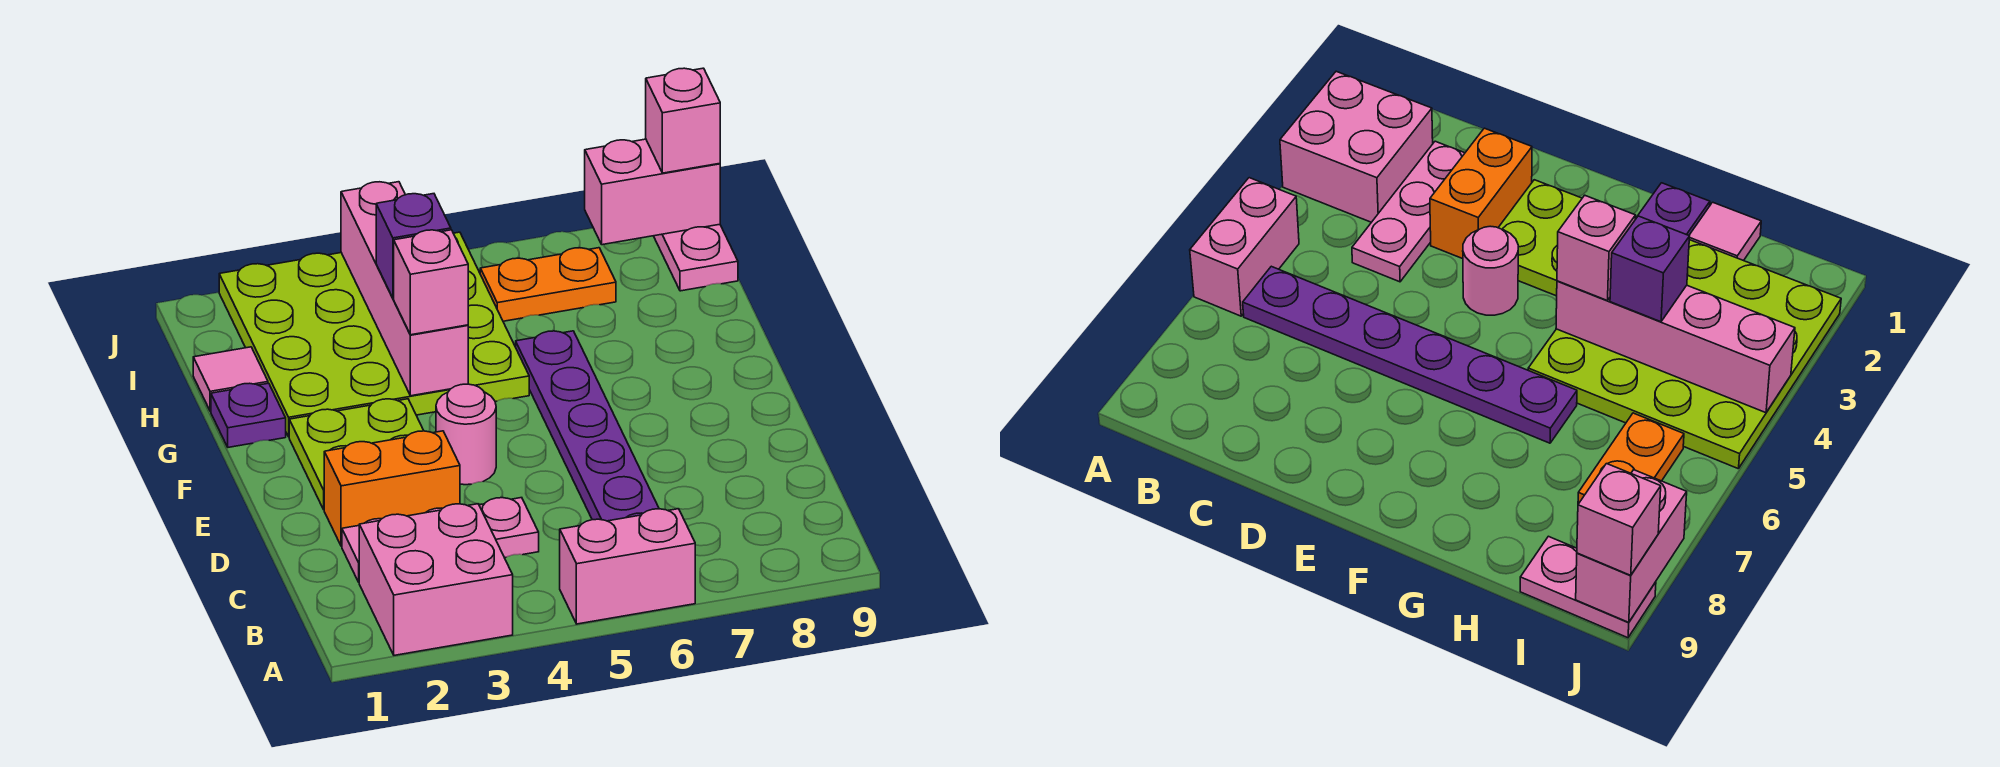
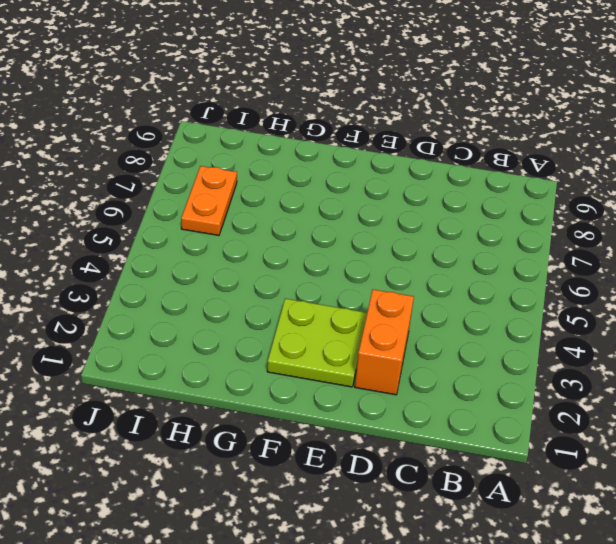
none -> pink brick A2:B3 level 1
none -> pink brick A5:A6 level 1
none -> purple plate B6:G6 level 1

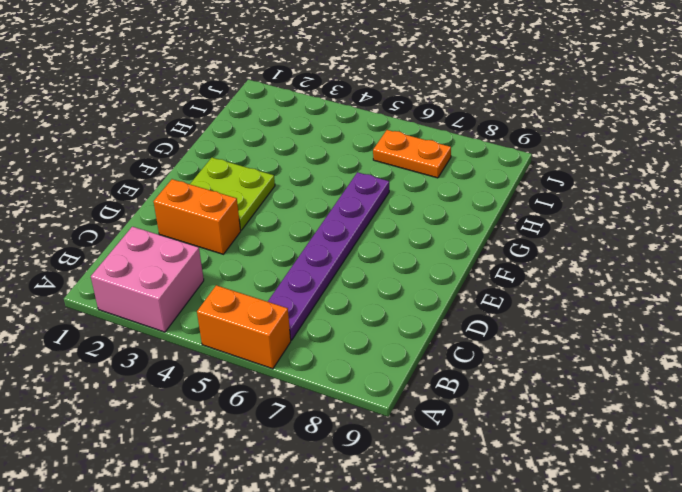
orange brick A5:A6 level 1 -> pink brick A5:A6 level 1
none -> pink plate C2:C4 level 1
none -> pink round brick E4 level 1
none -> purple plate G1 level 1

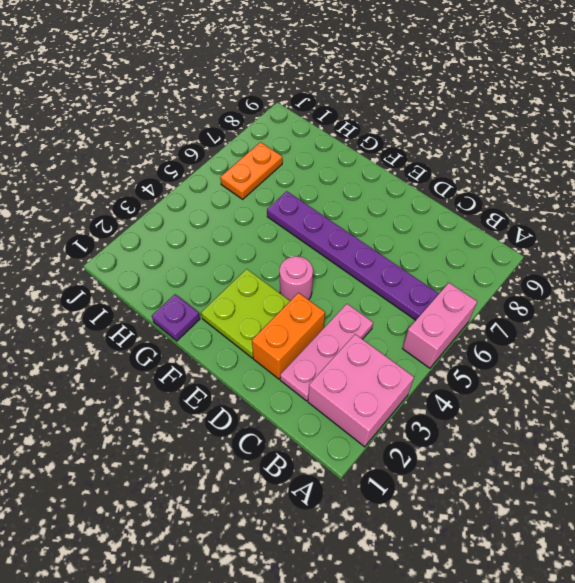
none -> lime plate G2:J5 level 1
none -> pink tile H1 level 1
none -> pink plate I9:J9 level 1

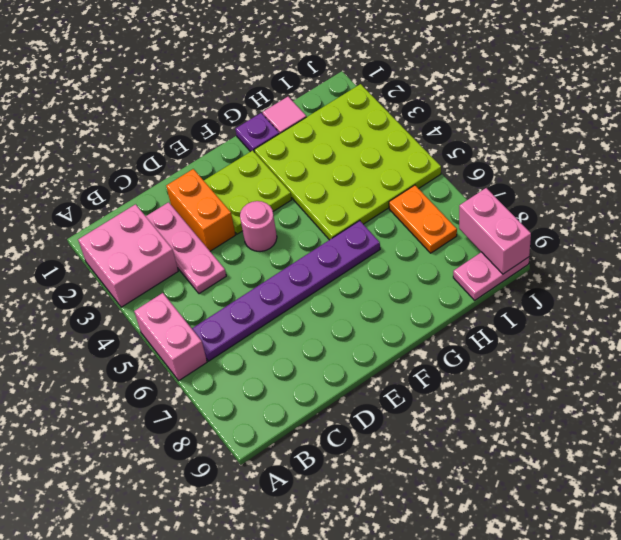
none -> pink brick G4:J4 level 2
none -> pink brick G4 level 3
none -> purple brick H4 level 3

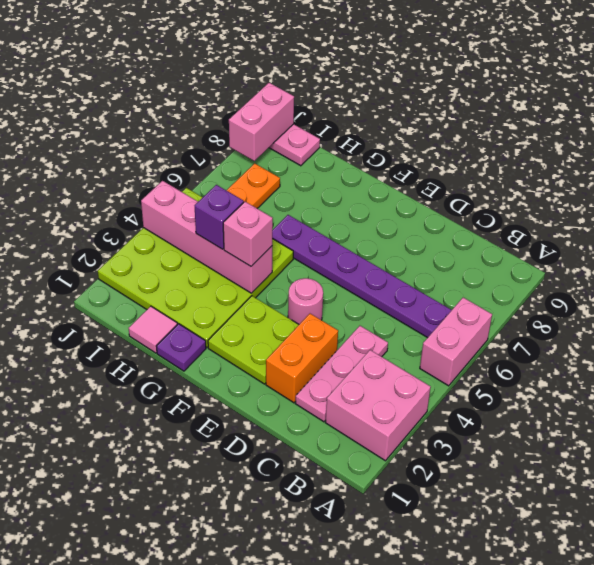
none -> pink brick J9 level 3

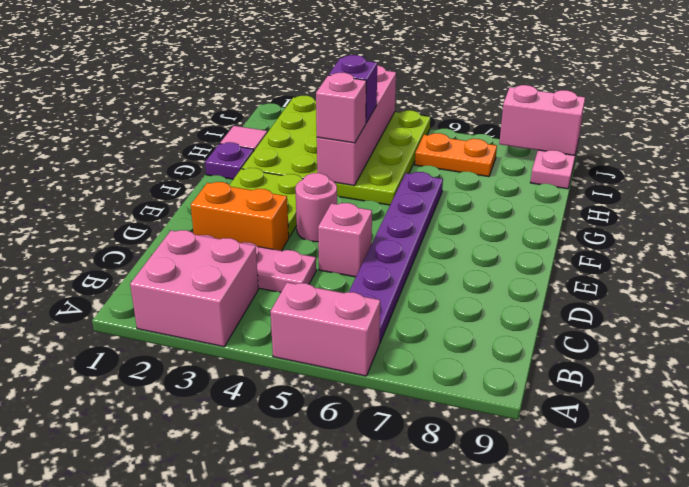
pink brick D5 level 1 -> pink brick J9 level 3

